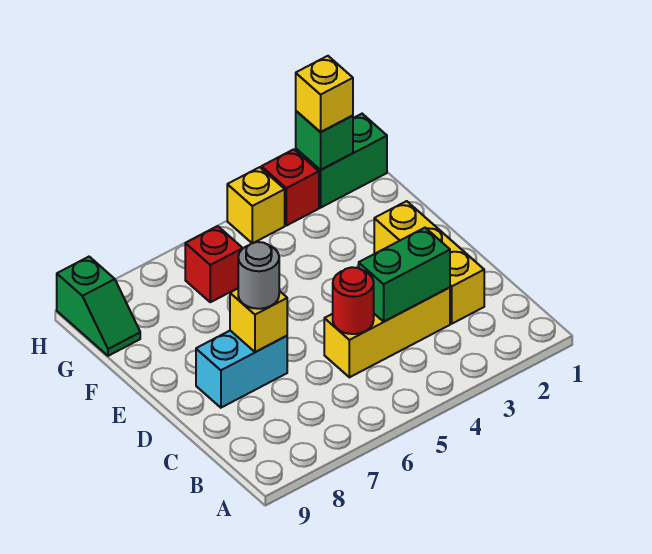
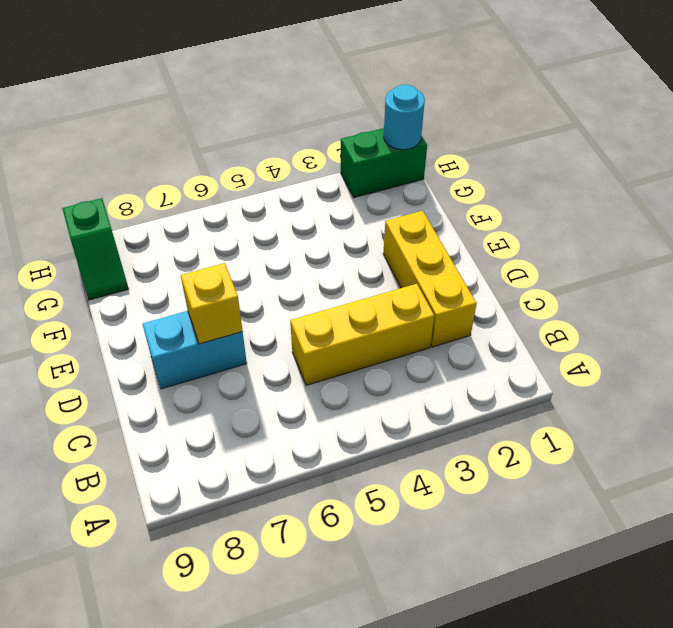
cyan round brick H1 level 2 -> none
none -> red brick G6 level 1
none -> red brick H3 level 1
none -> yellow brick H4 level 1

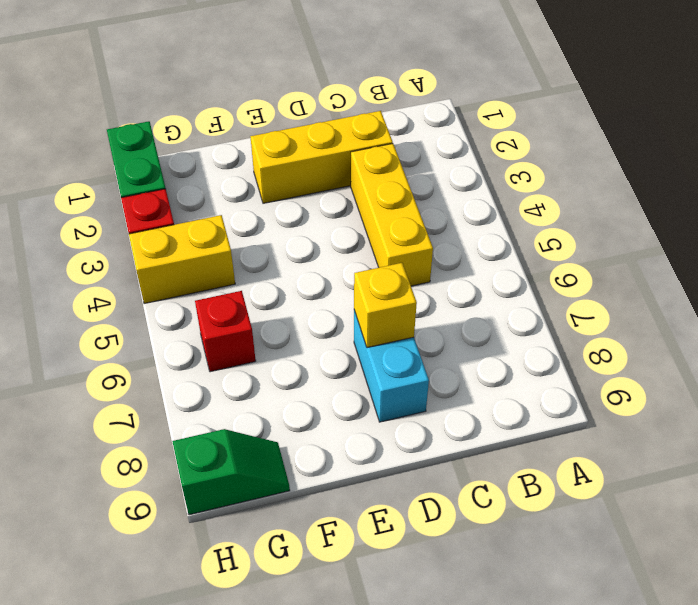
yellow brick G4:H4 level 1 -> yellow brick H4 level 1
none -> green brick C3:C4 level 2
none -> red round brick C5 level 2
none -> green brick H2 level 2

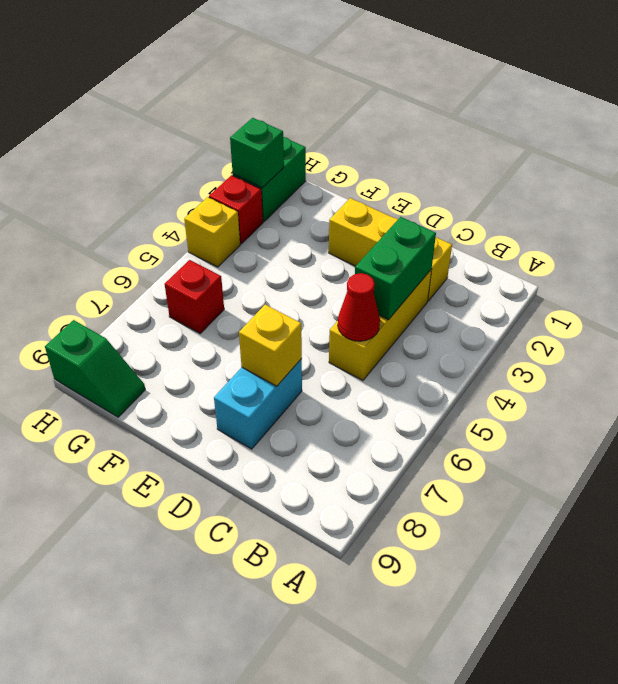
red cone C5 level 2 -> red round brick C5 level 2
none -> grey round brick D7 level 3
none -> yellow brick H2 level 3

